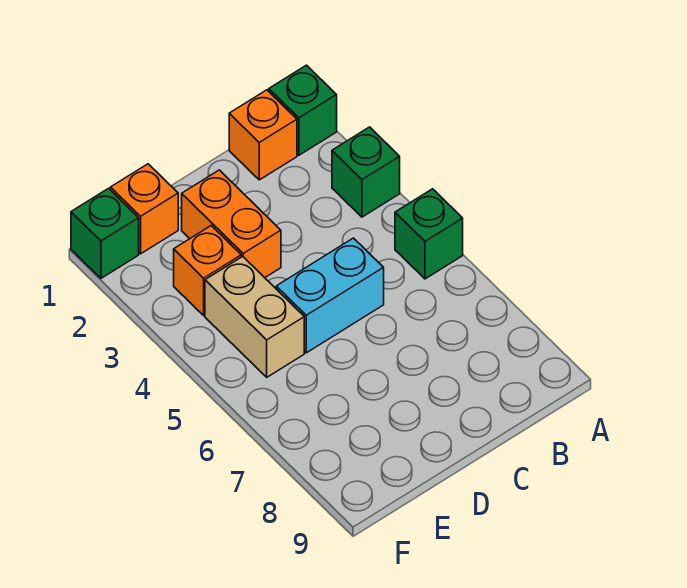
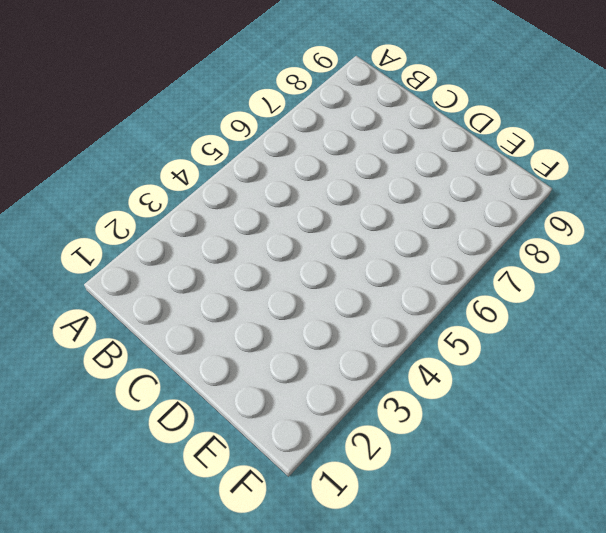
none -> green brick A1 level 1
none -> green brick A3 level 1

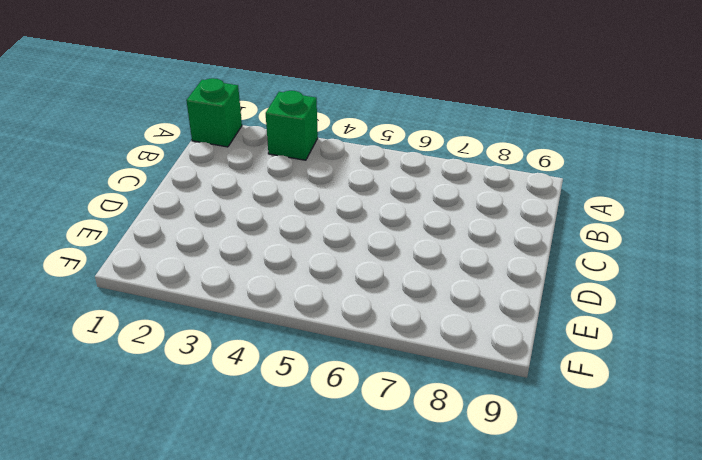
none -> green brick A5 level 1
none -> orange brick B1 level 1

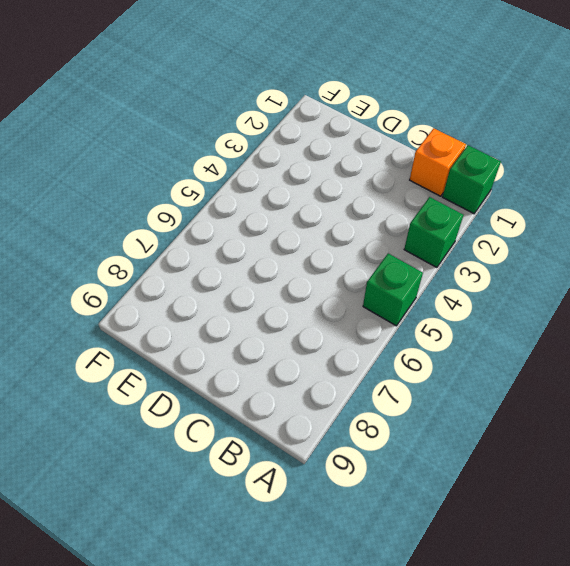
none -> cyan brick C5:D5 level 1
none -> orange brick D2:D3 level 1

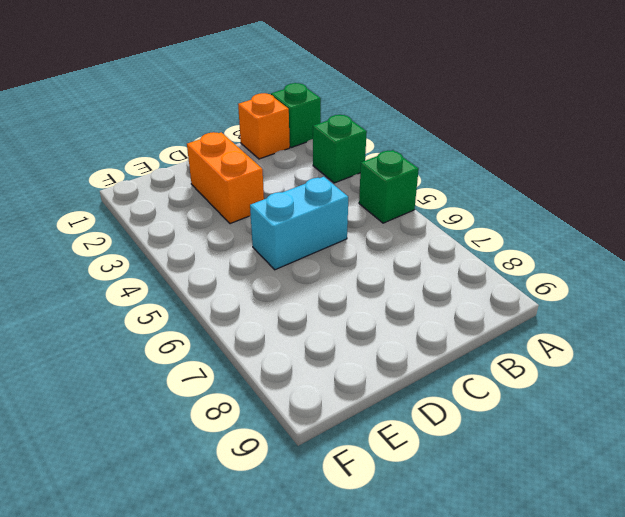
none -> orange brick E1 level 1
none -> orange brick E3 level 1

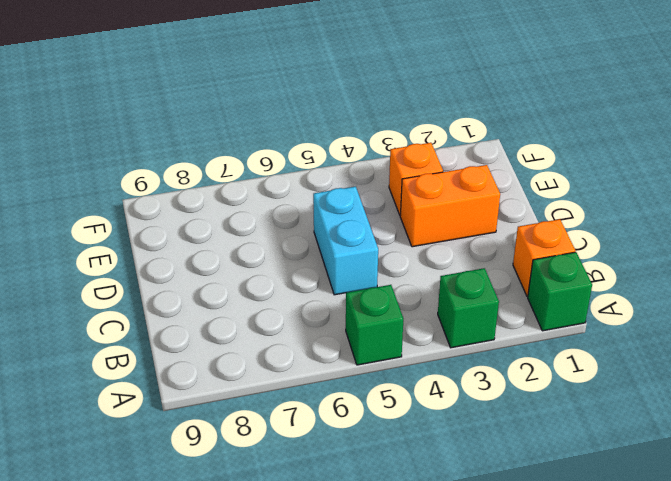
none -> orange brick E1 level 1
none -> tan brick E4:E5 level 1

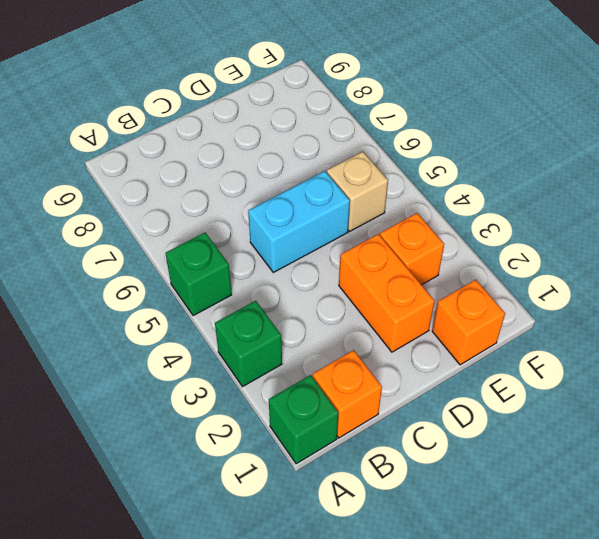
tan brick E5 level 1 -> tan brick E4:E5 level 1
none -> green brick F1 level 1

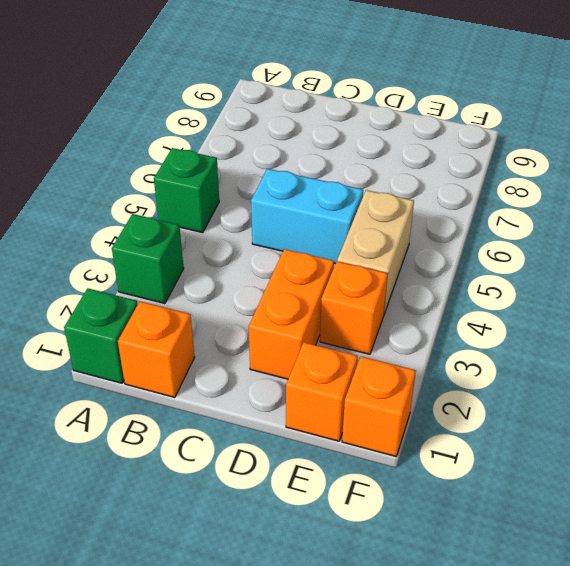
orange brick F1 level 1 -> green brick F1 level 1

